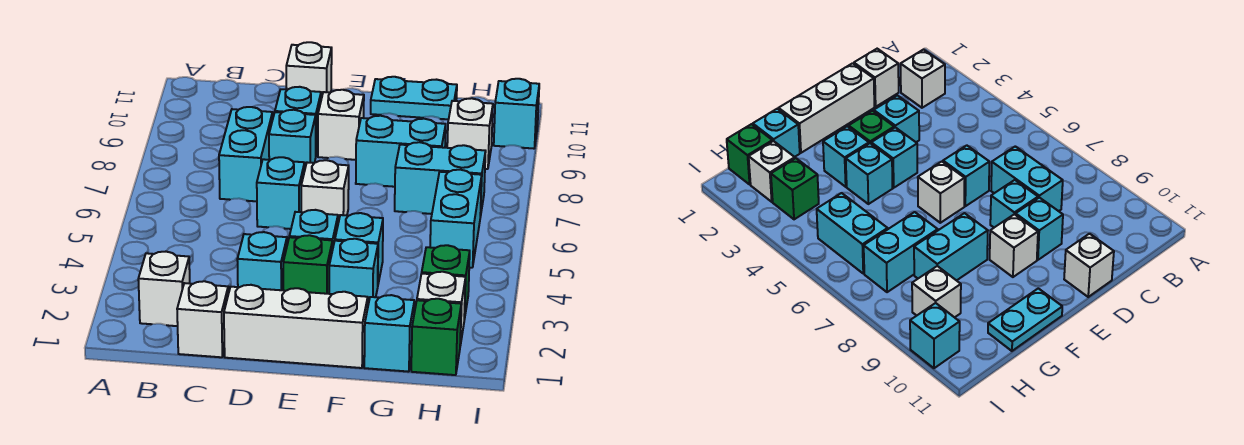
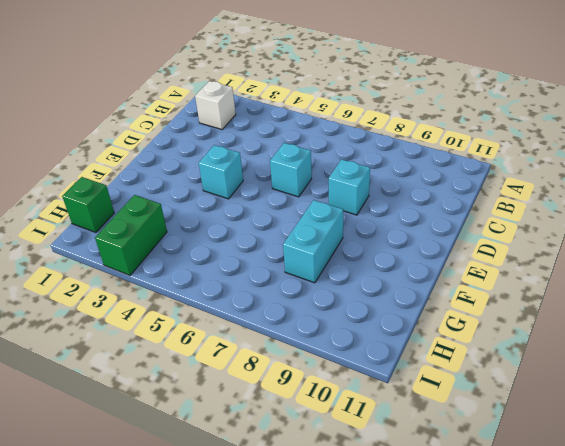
green brick H3:I3 level 1 -> green brick H3 level 1
none -> white brick C1 level 1
none -> cyan brick C7:C8 level 1
none -> white brick D1:F1 level 1

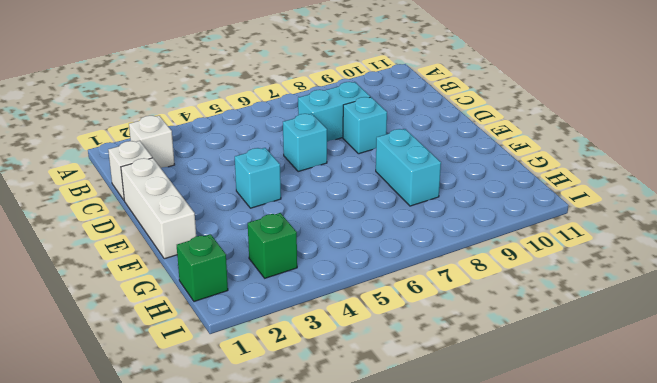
none -> cyan brick D3 level 1
none -> cyan brick D9 level 1
none -> white brick D11 level 1

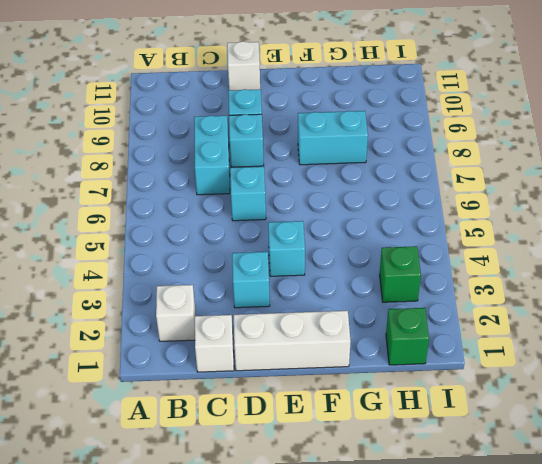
none -> green brick E3 level 1
none -> white brick E6 level 1
none -> white brick E9 level 1

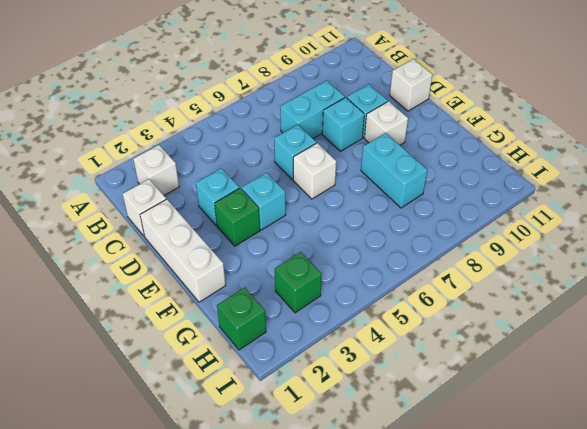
none -> cyan brick F3 level 1
none -> cyan brick F4 level 1
none -> cyan plate F11:G11 level 1

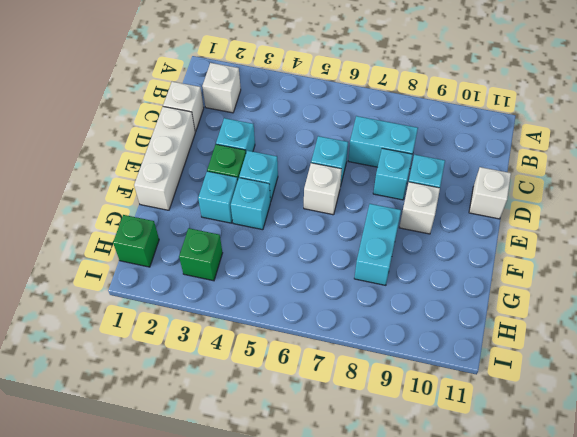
none -> cyan plate F11:G11 level 1
none -> cyan brick G1 level 1
none -> cyan brick G7:H7 level 1

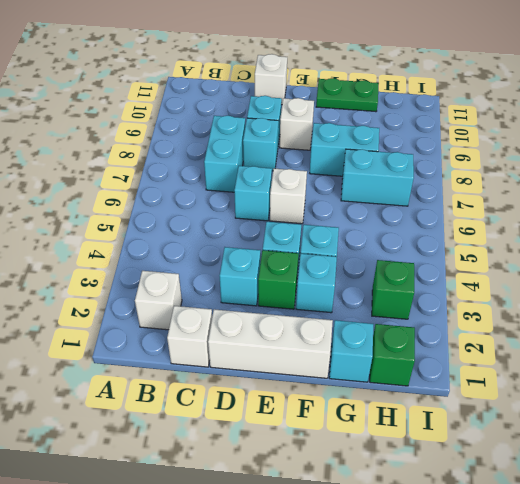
green plate F11:G11 level 1 -> cyan plate F11:G11 level 1
none -> white brick H2 level 1
none -> cyan brick H5:H6 level 1
none -> white brick H9 level 1

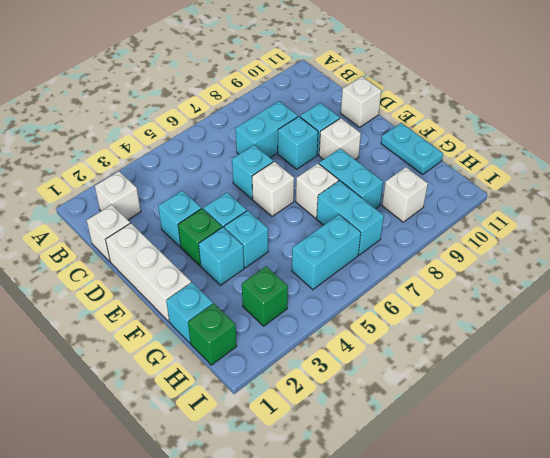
white brick F7 level 1 -> white brick H2 level 1
none -> cyan brick I10 level 1

